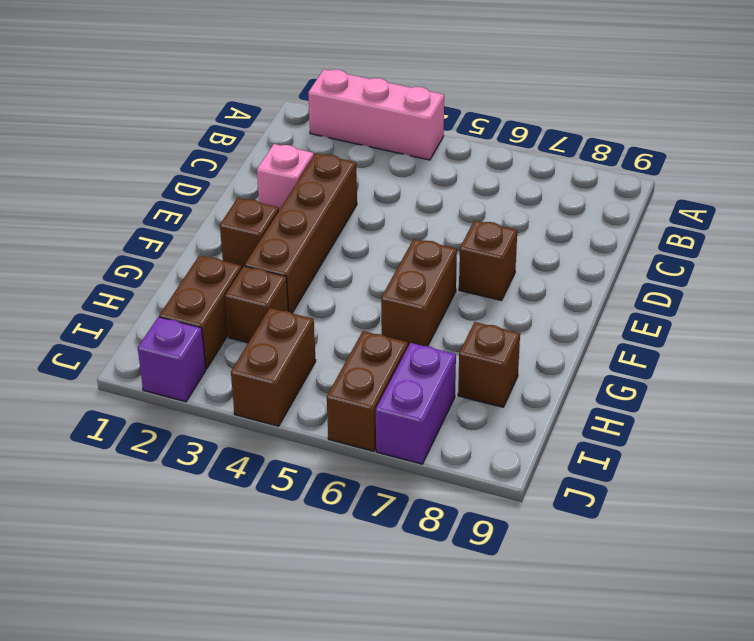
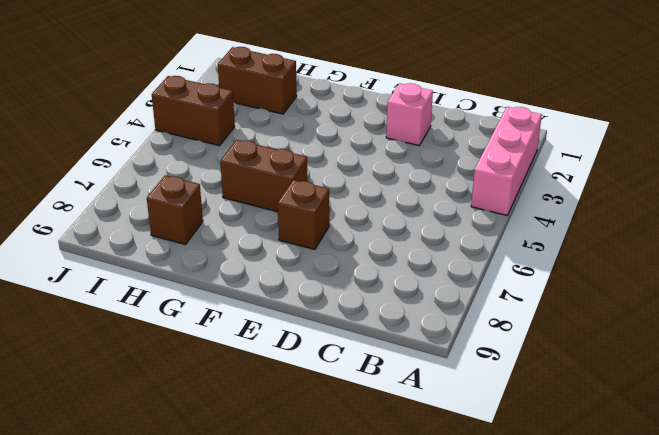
none -> brown brick D3:G3 level 1
none -> brown brick F2 level 1
none -> brown brick H3 level 1

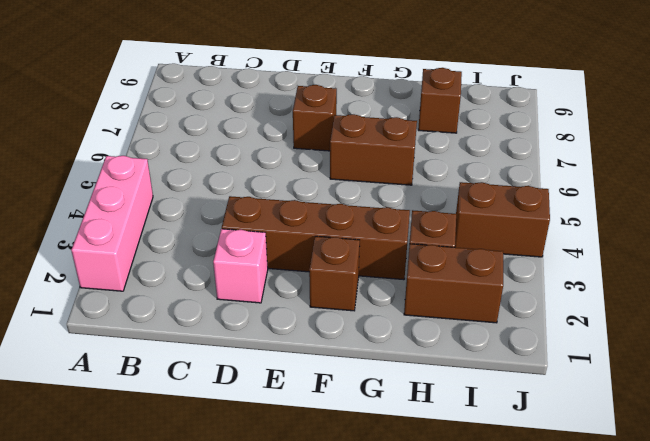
none -> brown brick I6:J6 level 1
none -> purple brick I7:J7 level 1
none -> purple brick J2 level 1

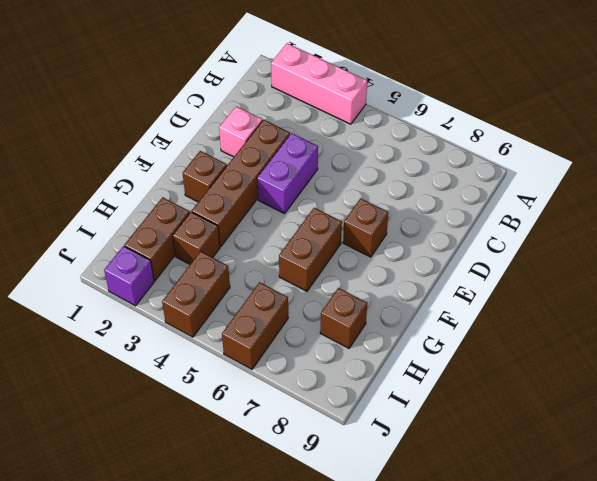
purple brick D4:E4 level 1 -> purple brick I7:J7 level 1

